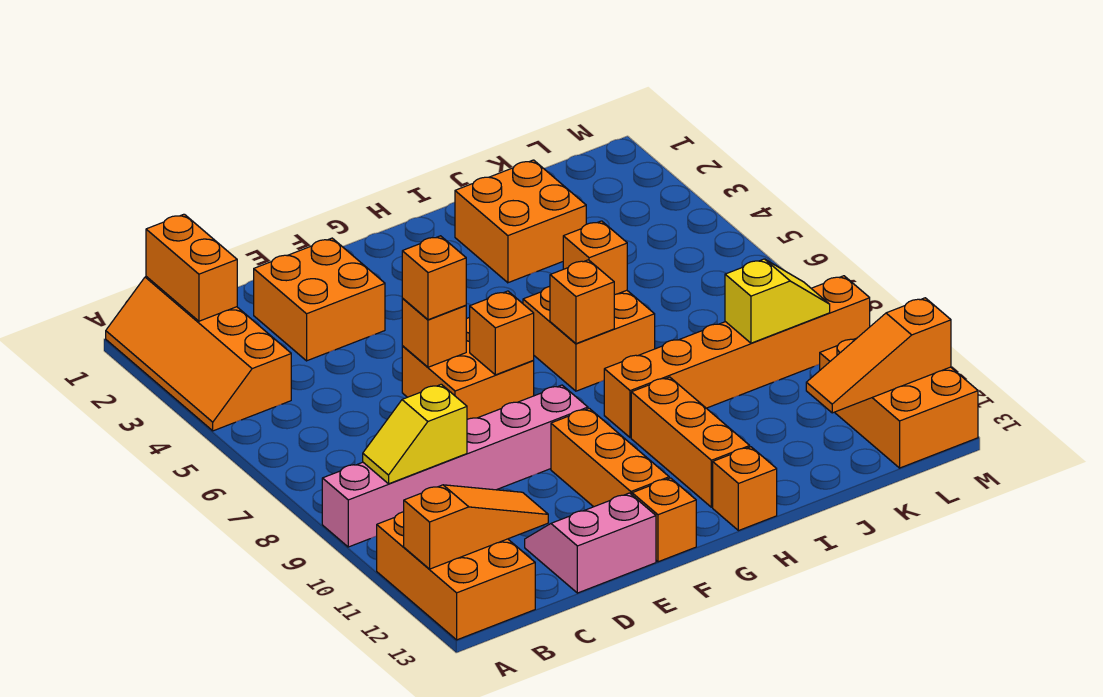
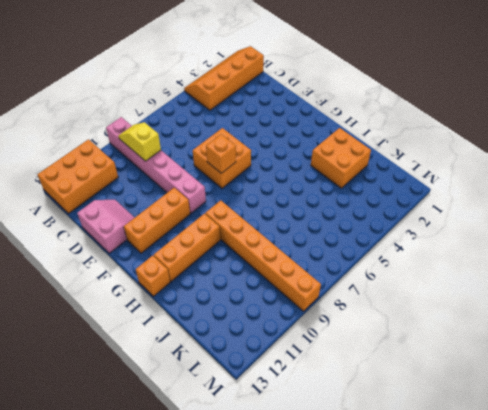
none -> orange brick D2:E3 level 1
none -> orange brick F13 level 1
none -> orange brick H6:I7 level 1

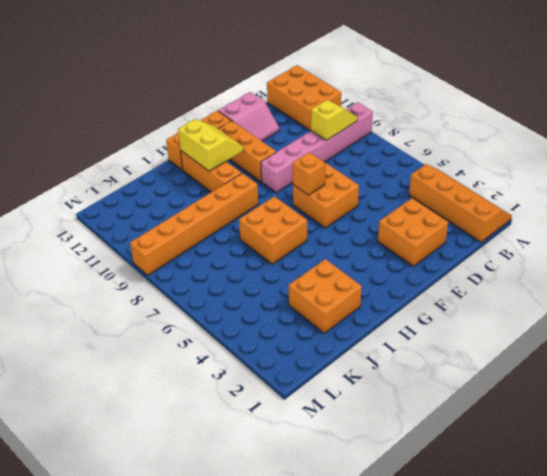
yellow slope G11:H12 level 2 top H -> none
none -> orange brick L11:M13 level 1
none -> orange slope A12:C12 level 2 top A
none -> orange brick B1:B2 level 2

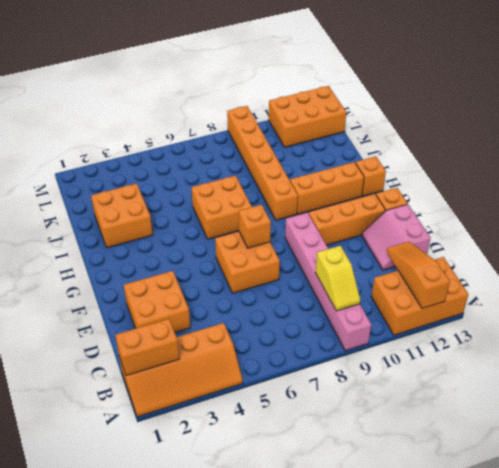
none -> orange brick E6 level 2
none -> orange brick H7 level 2
none -> orange brick I6 level 2

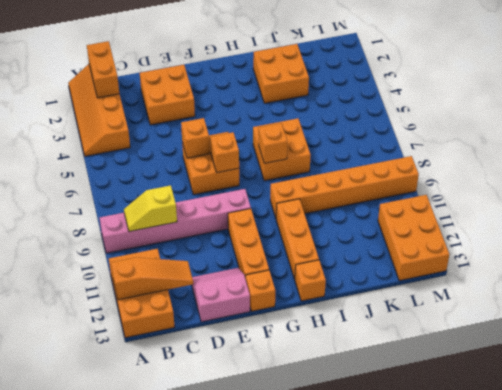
none -> orange brick I6 level 2
none -> yellow slope K9:L9 level 2 top K
none -> orange slope K12:M12 level 2 top M

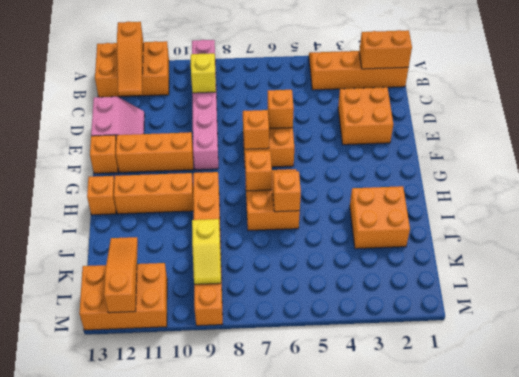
none -> orange brick E6 level 3

